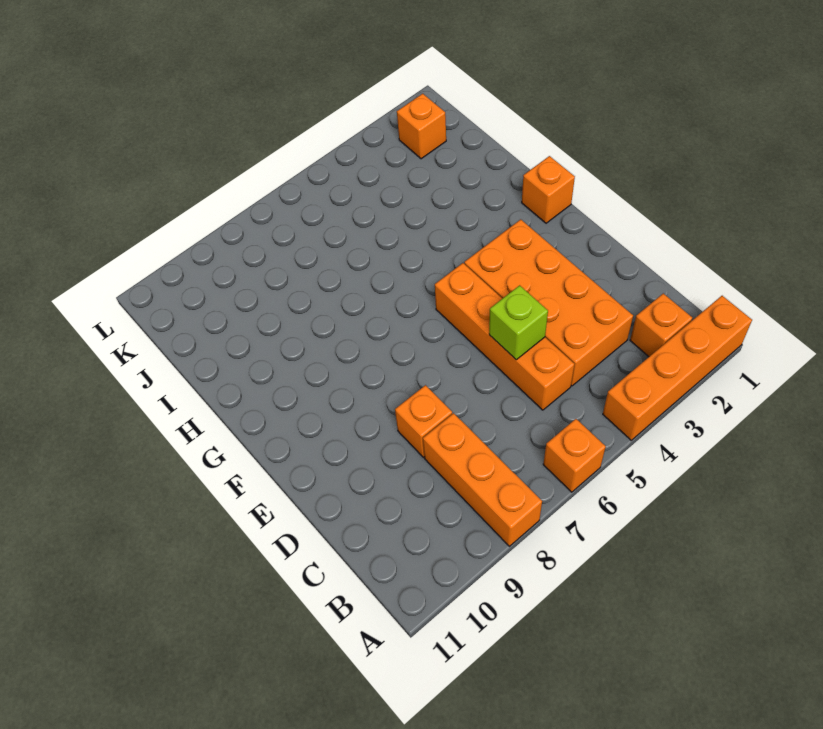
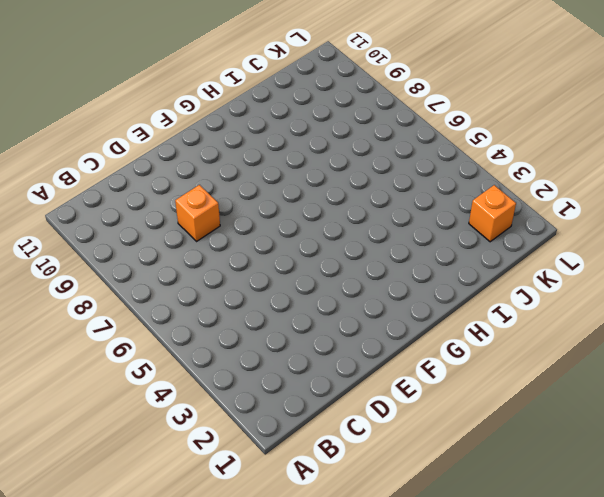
none -> orange brick A1:A4 level 1
none -> orange brick A6 level 1

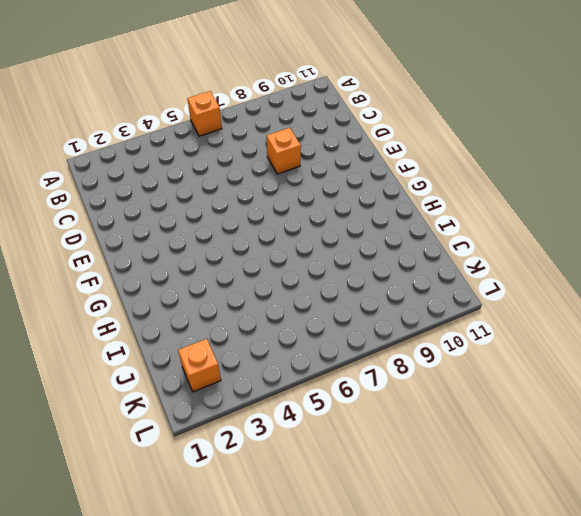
none -> orange brick A1:A4 level 1
none -> orange brick A8:C8 level 1

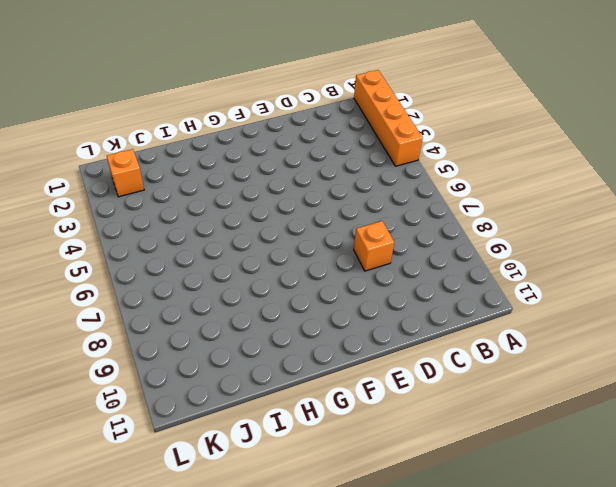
none -> orange brick A6 level 1
none -> orange brick A8:C8 level 1

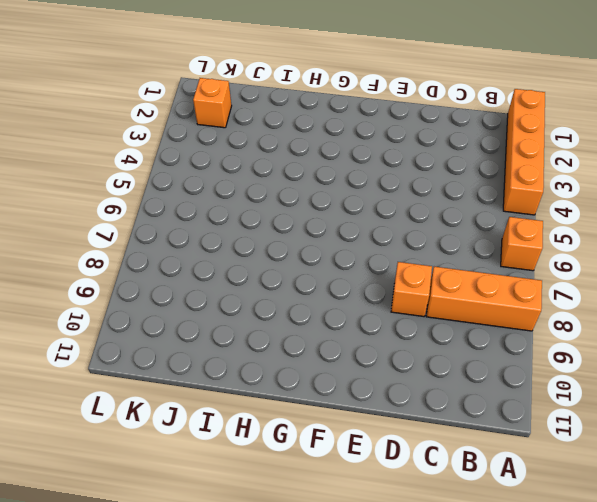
none -> orange brick B2 level 1
none -> orange brick C3:F4 level 1

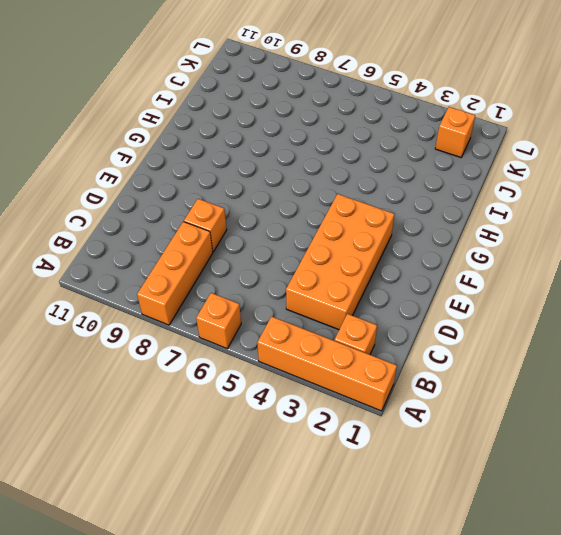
none -> orange brick C5:F5 level 1
none -> orange brick G1 level 1

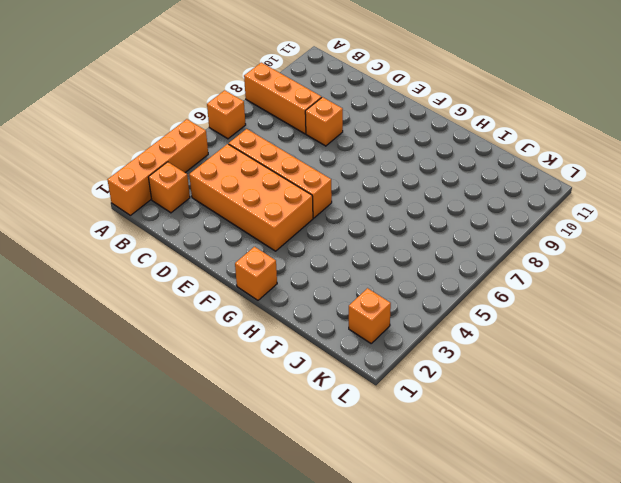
none -> lime brick D5 level 2

